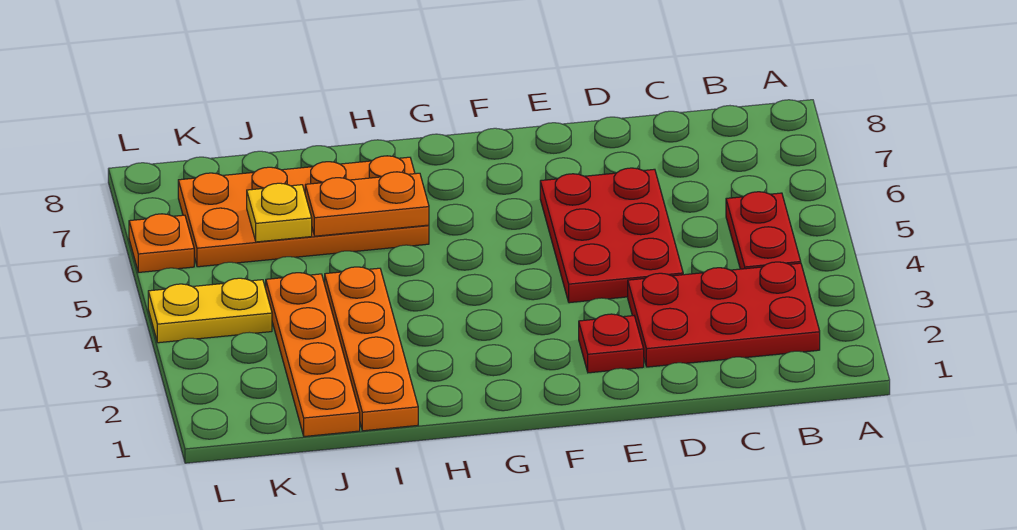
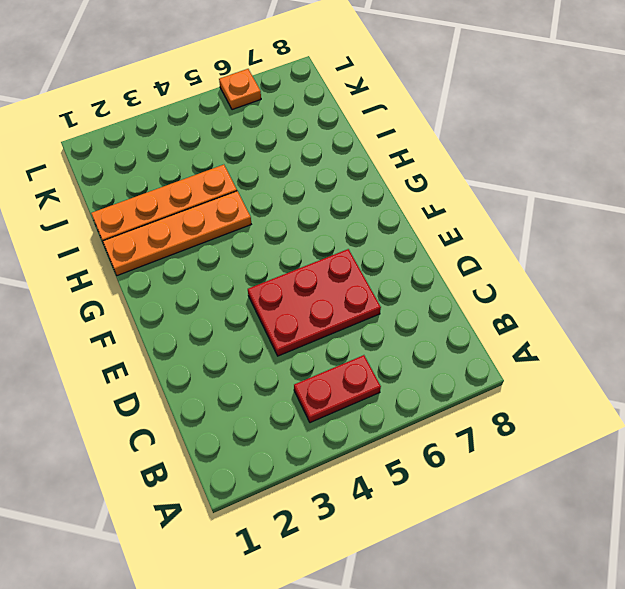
orange plate H1:H4 level 1 -> orange plate J1:J4 level 1
none -> red plate B2:D3 level 1
none -> red plate E2 level 1

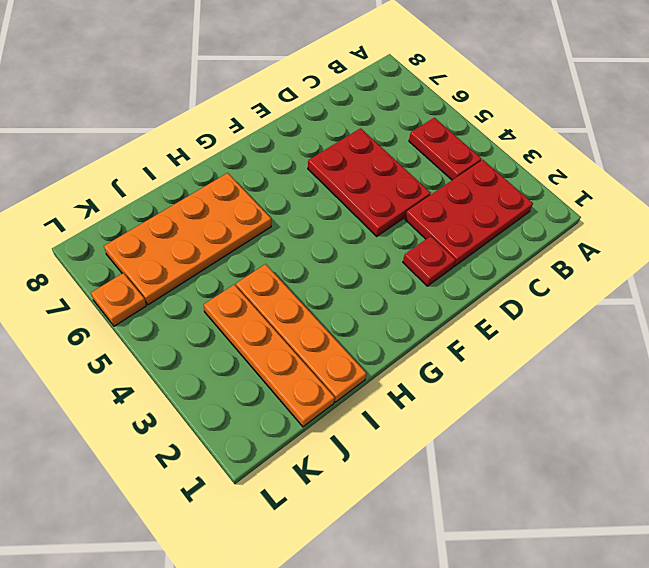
none -> yellow plate K4:L4 level 1
none -> orange plate H6:I6 level 2

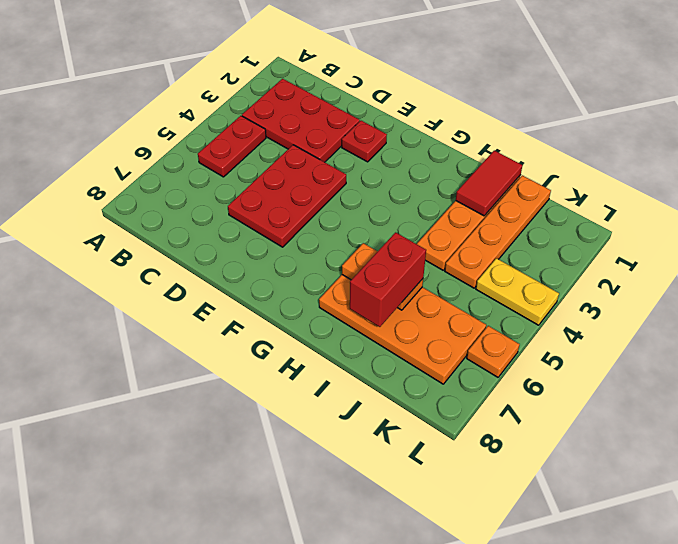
red tile I1:I2 level 2 -> none
red brick I6:I7 level 3 -> none
none -> yellow plate J6 level 2

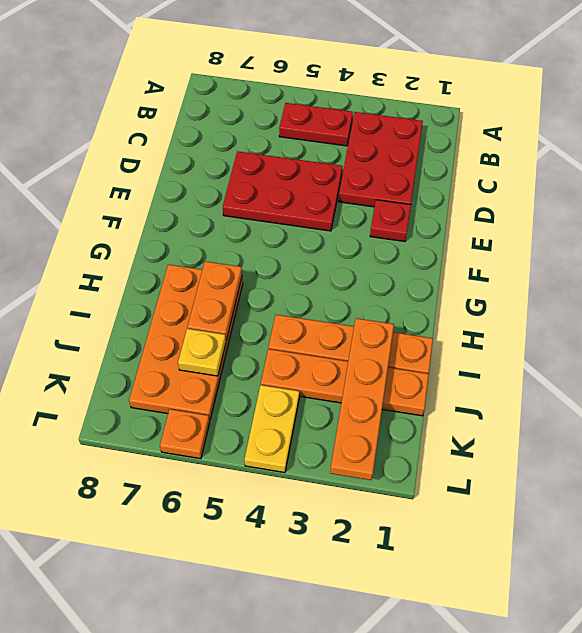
orange plate I2:L2 level 2 -> none

